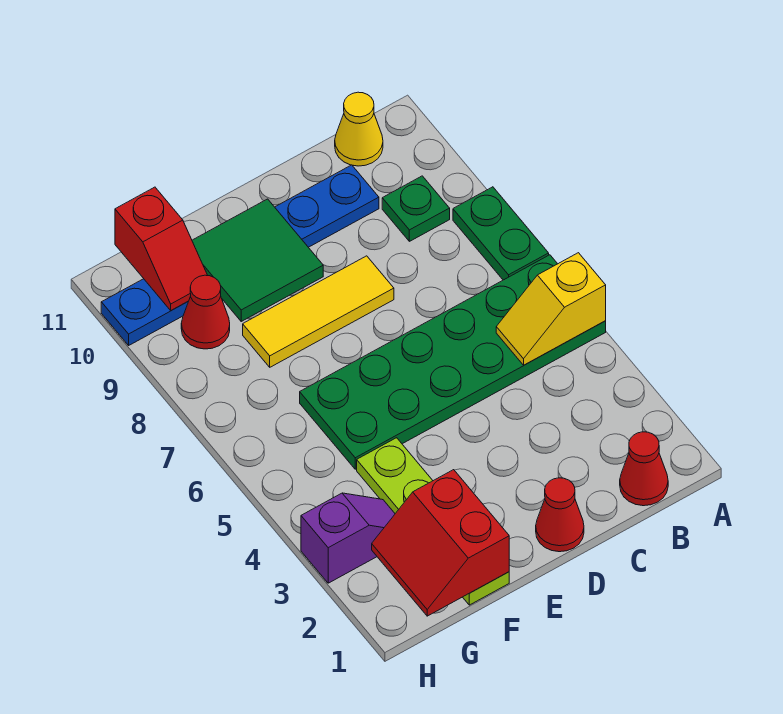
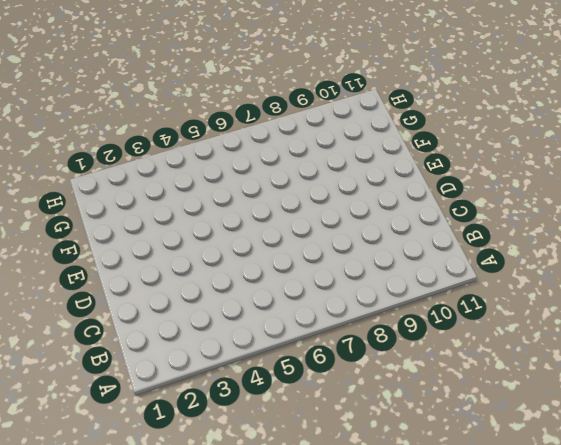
none -> green plate A5:F6 level 1
none -> green plate A7:A8 level 1
none -> red cone B1 level 1

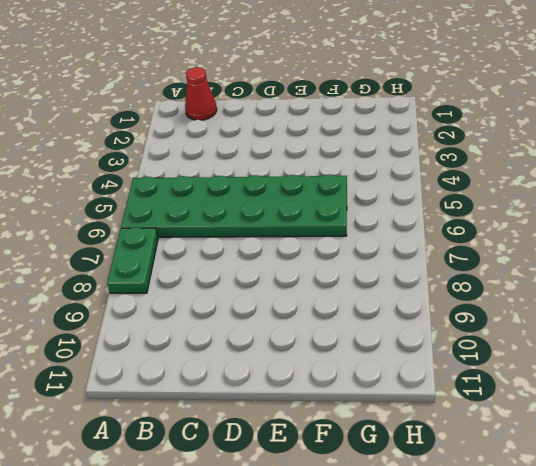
none -> green plate B9 level 1
none -> yellow cone B11 level 1
none -> blue plate C10:H10 level 1

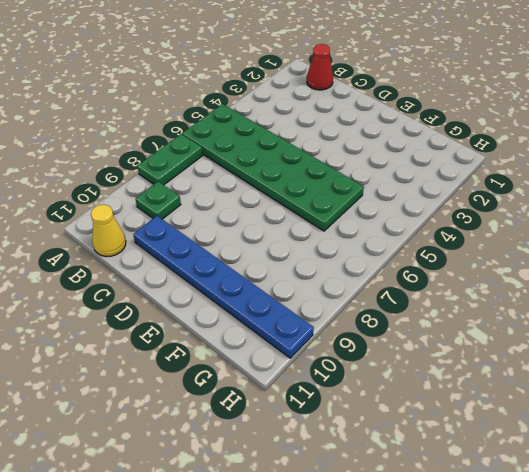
none -> red cone D1 level 1
none -> yellow tile D8:F8 level 1
none -> lime plate F1:F4 level 1

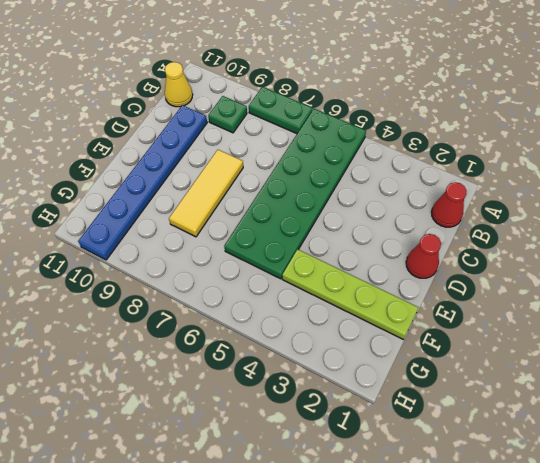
none -> purple slope G3:H3 level 1 top H
none -> red cone G9 level 1
none -> yellow slope A5:B5 level 2 top A

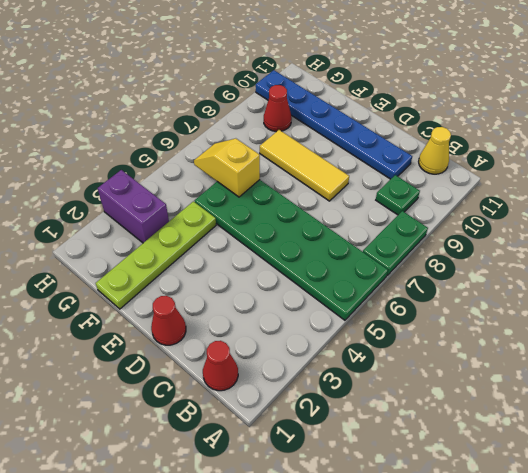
yellow slope F6:G6 level 2 top F -> yellow slope A5:B5 level 2 top A
purple brick G3:H3 level 1 -> purple slope G3:H3 level 1 top H
none -> green tile E9:F10 level 2
none -> red slope F1:G2 level 2 top F
none -> red slope G10:G11 level 2 top 11

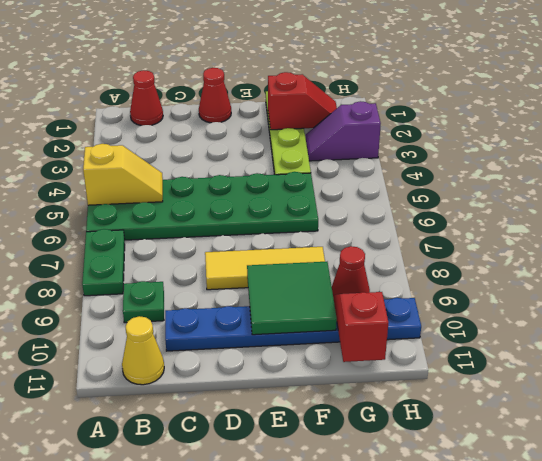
red slope F2:G2 level 2 top F -> red slope F1:G2 level 2 top F

